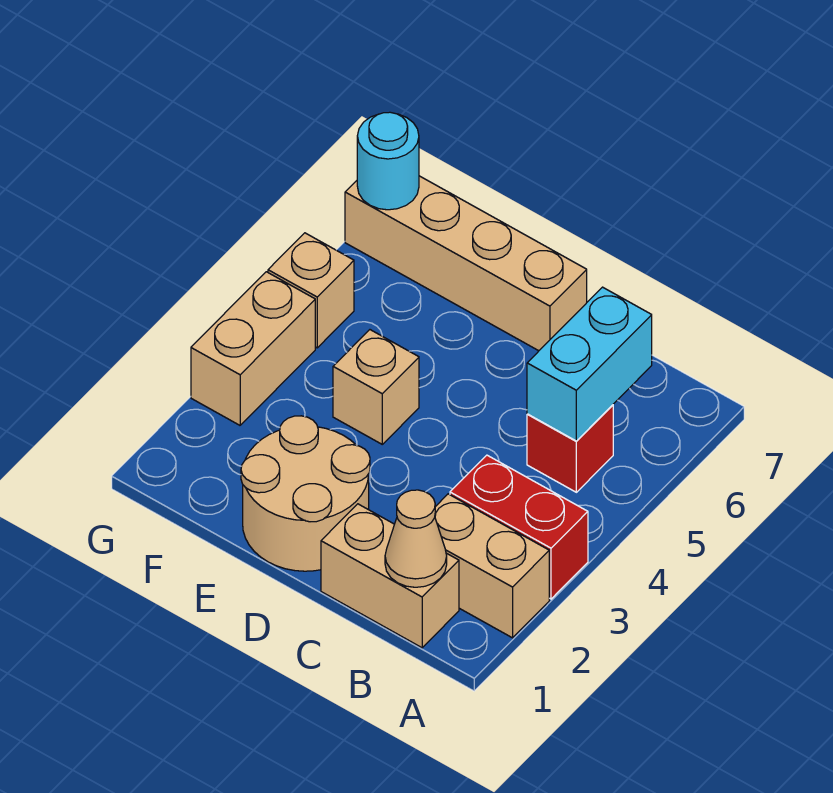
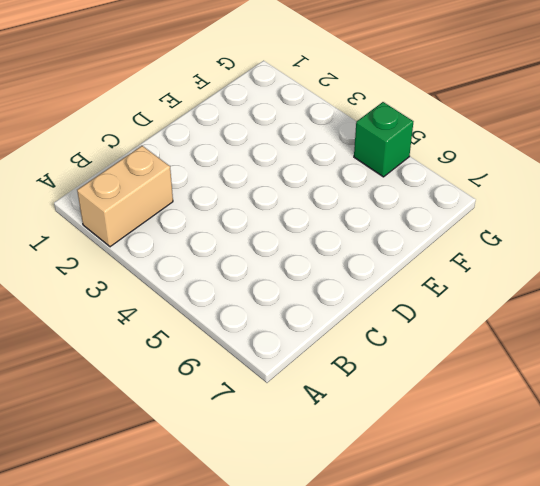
green brick G5 level 1 -> tan brick G5 level 1
none -> red brick A3:B3 level 1
none -> tan brick B1:C1 level 1
none -> red brick B5 level 1

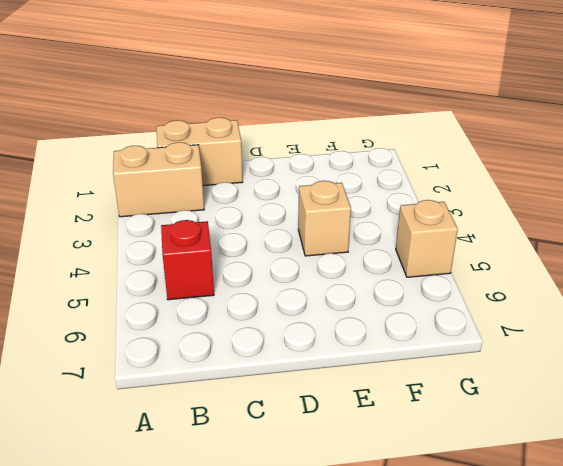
none -> red brick A3:B3 level 1
none -> tan round brick D1:E2 level 1
none -> tan brick D7:G7 level 1

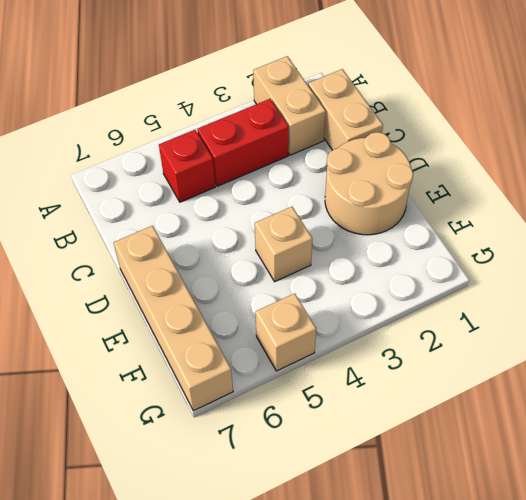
red brick B3:B4 level 1 -> red brick A3:B3 level 1
none -> tan brick G3:G4 level 1
none -> tan cone B1 level 2
none -> cyan brick B5:B6 level 2

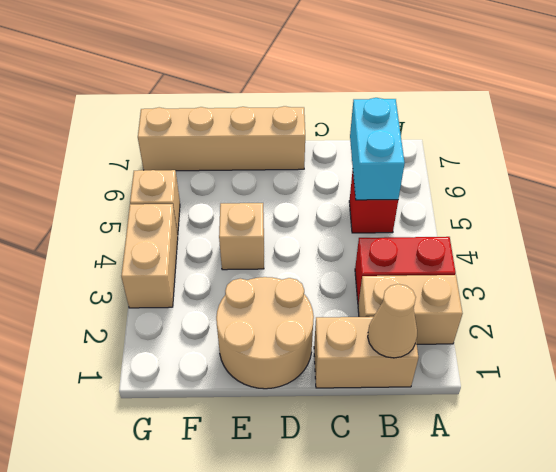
none -> cyan round brick G7 level 2

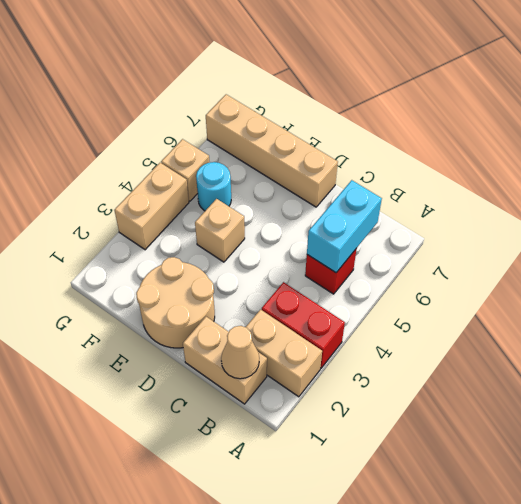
cyan round brick F5 level 1 -> cyan round brick G7 level 2

